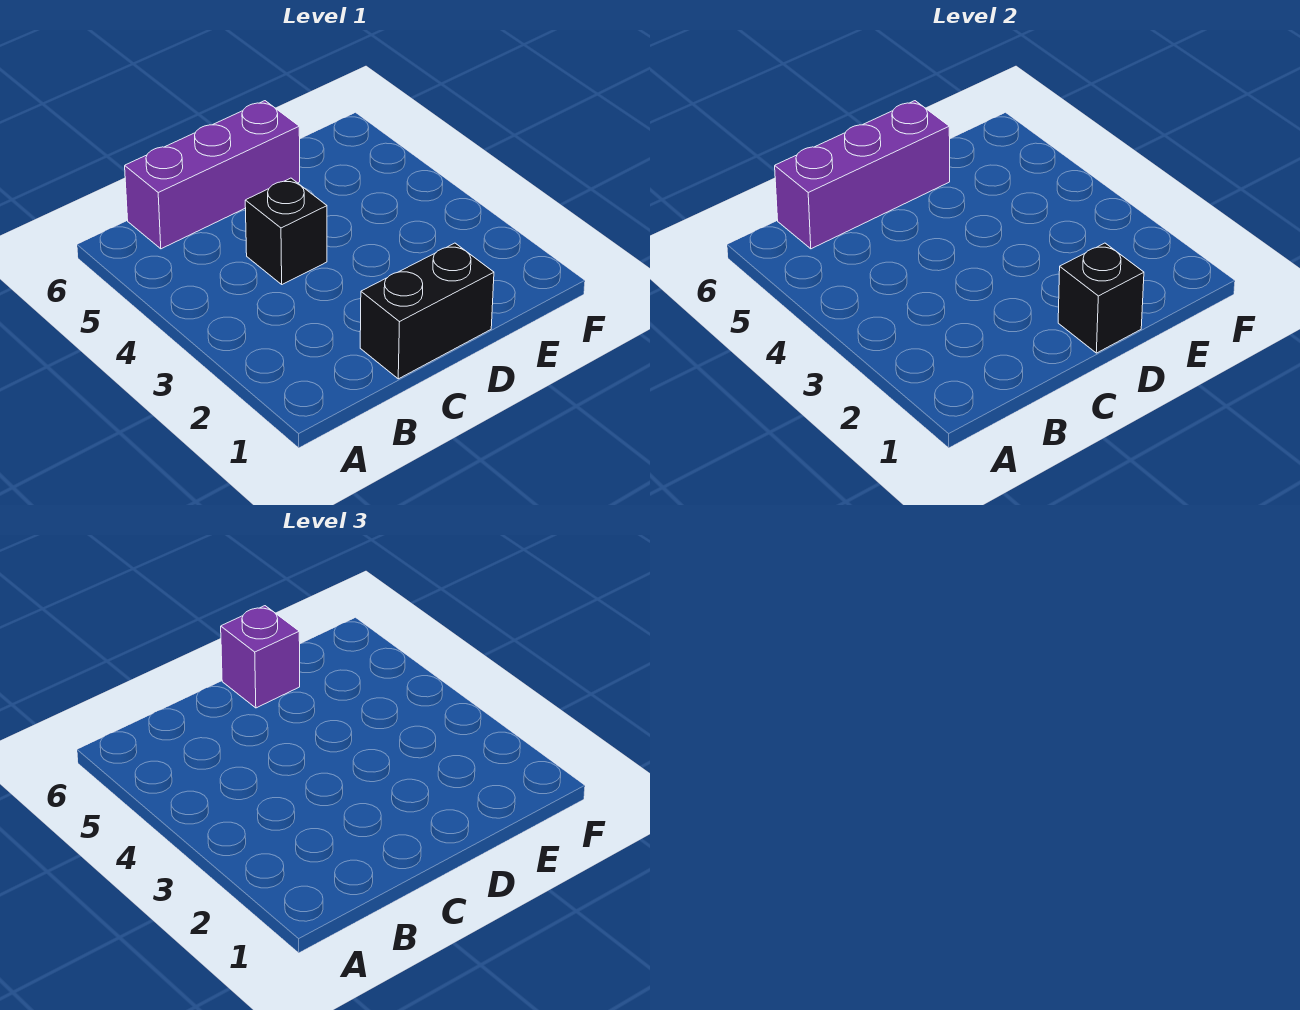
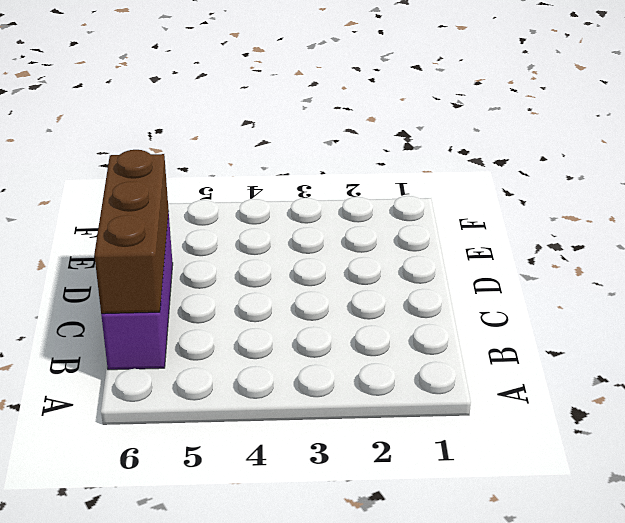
brown brick B6:D6 level 2 -> purple brick B6:D6 level 2
none -> black brick C1:D1 level 1
none -> black brick C4 level 1

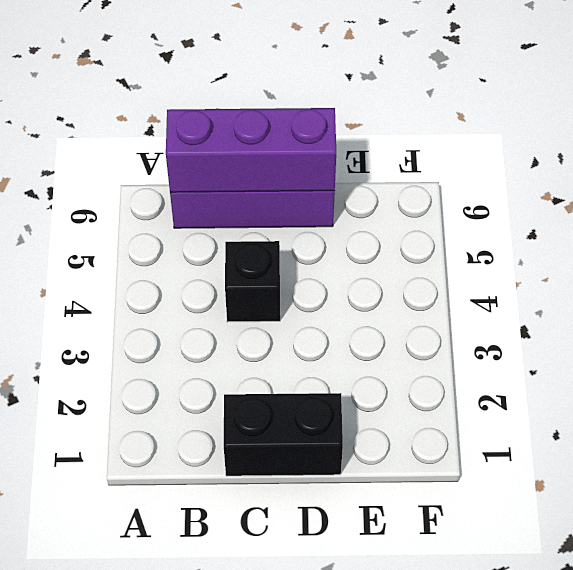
none -> black brick D1 level 2
none -> purple brick D6 level 3

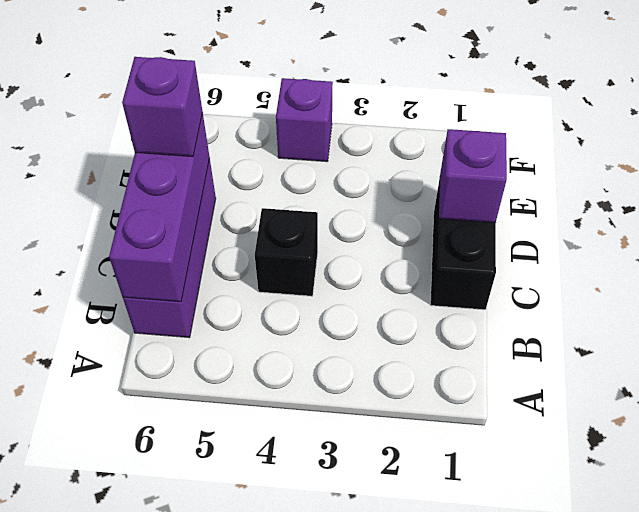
purple brick D1 level 2 -> black brick D1 level 2
purple brick F4 level 1 -> none

